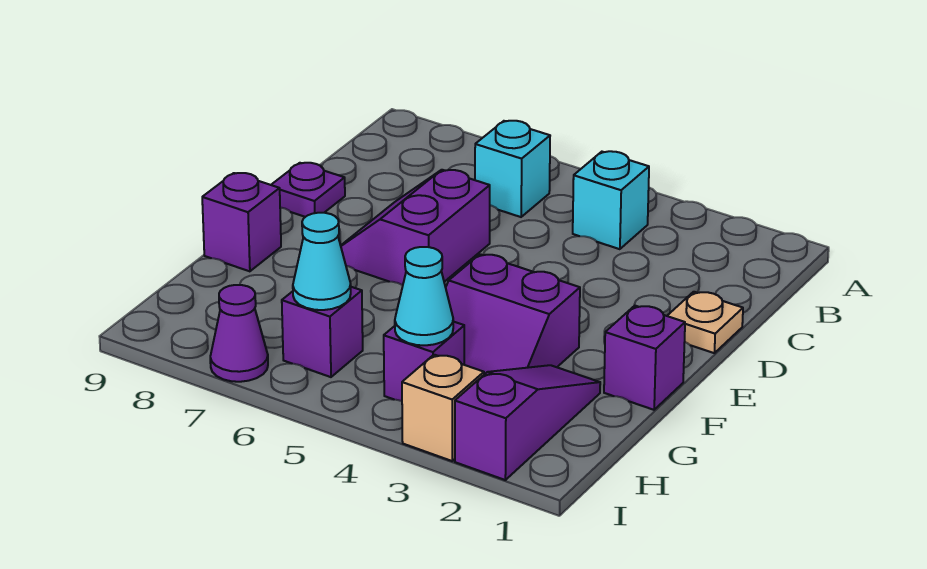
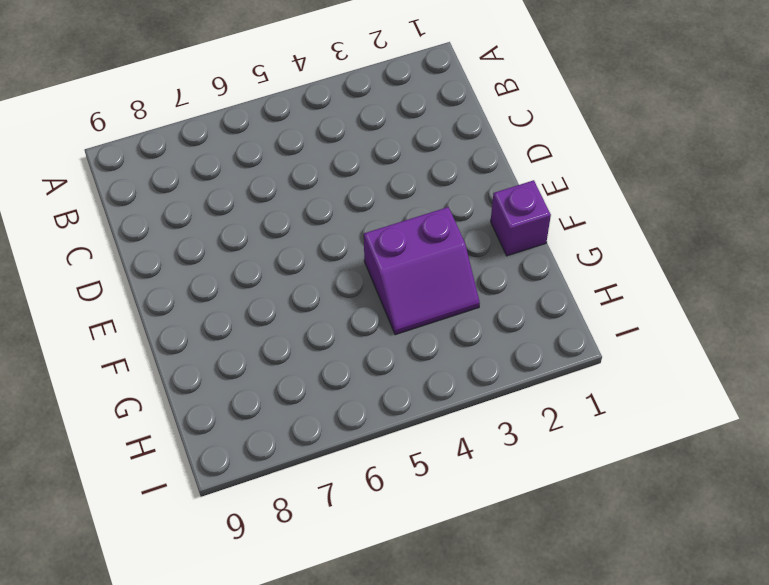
none -> cyan brick B4 level 1
none -> cyan brick B6 level 1
none -> tan plate D1 level 1

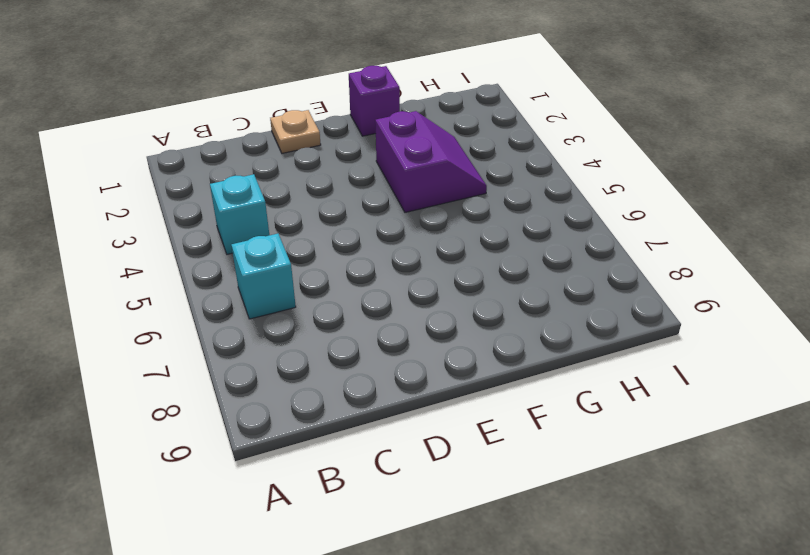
none -> purple slope D6:E7 level 1 top 6
none -> purple plate D9 level 1
none -> purple brick F9 level 1

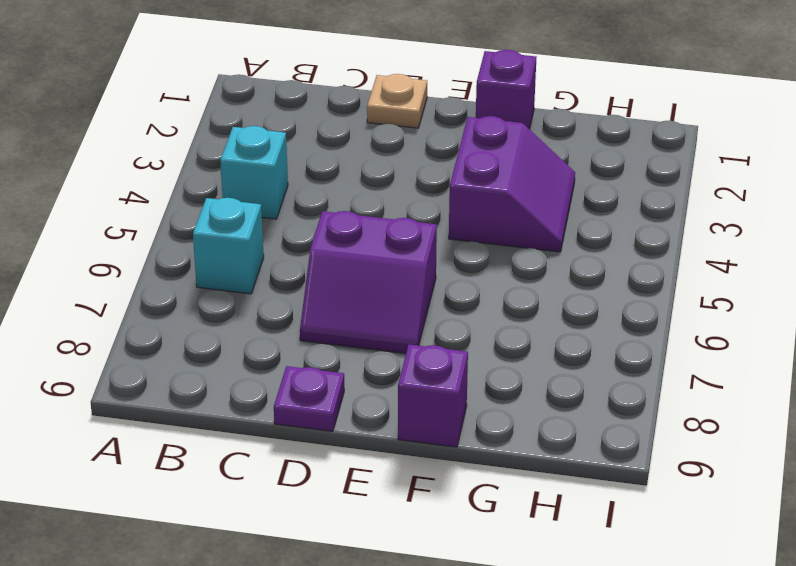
none -> purple slope G2:I2 level 1 top I
none -> purple brick H4 level 1
none -> purple brick H6 level 1

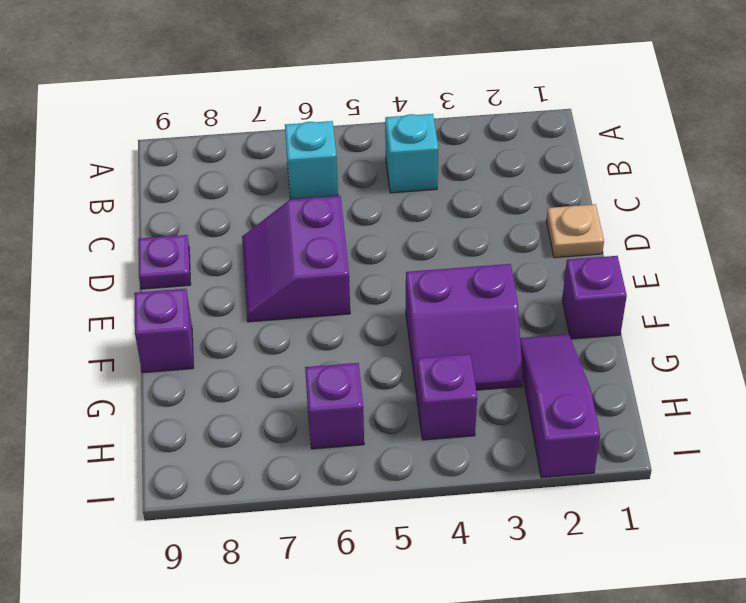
none -> tan brick I3 level 1
none -> purple cone I7 level 1
none -> cyan cone H4 level 2

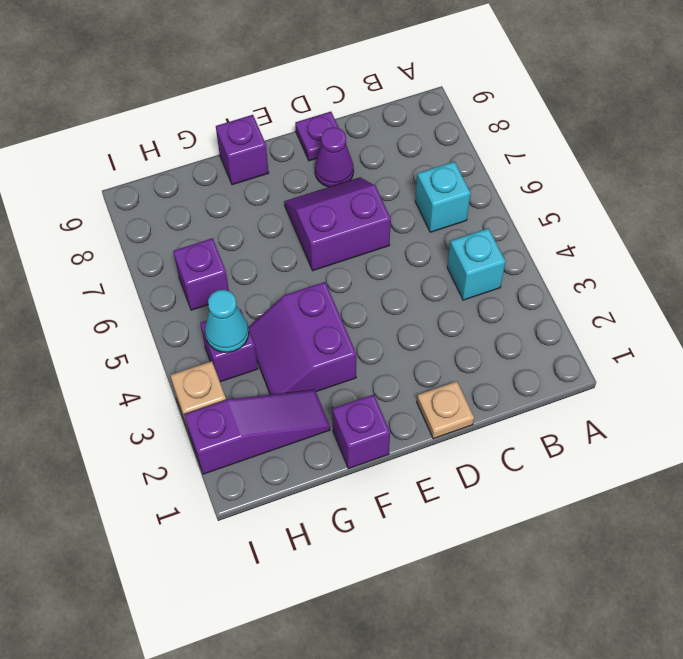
purple cone D8 level 1 -> purple cone I7 level 1
none -> cyan cone H6 level 2

